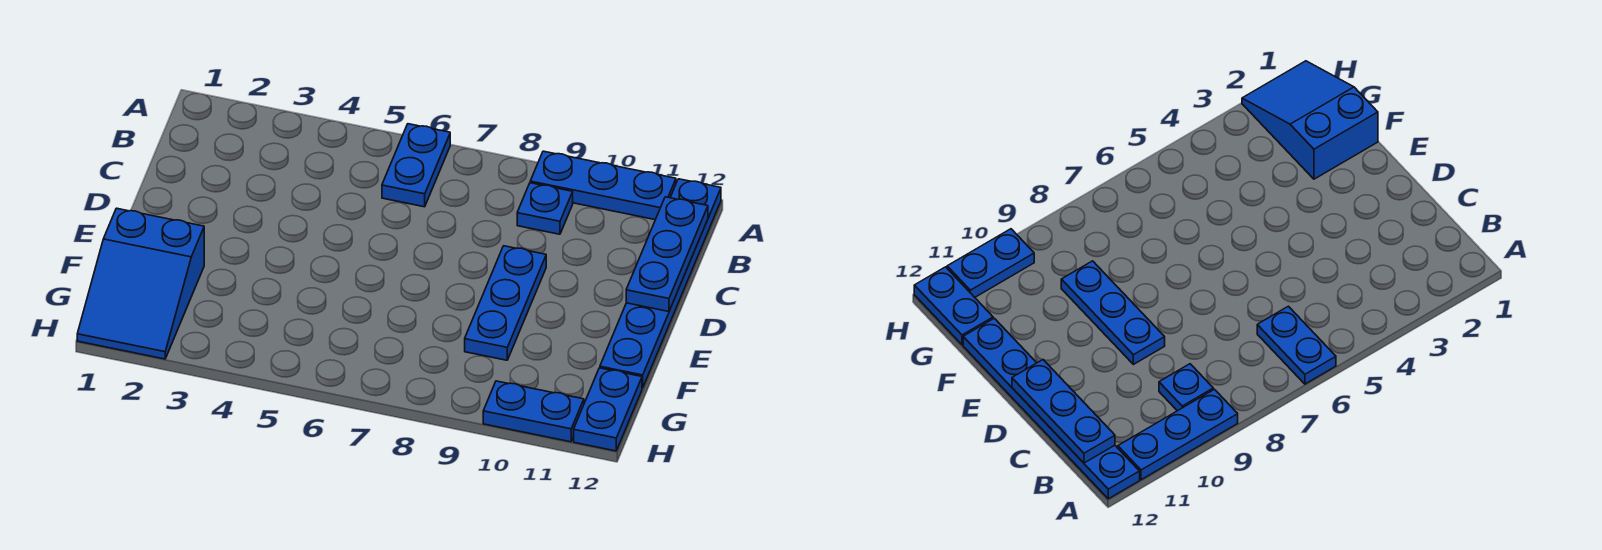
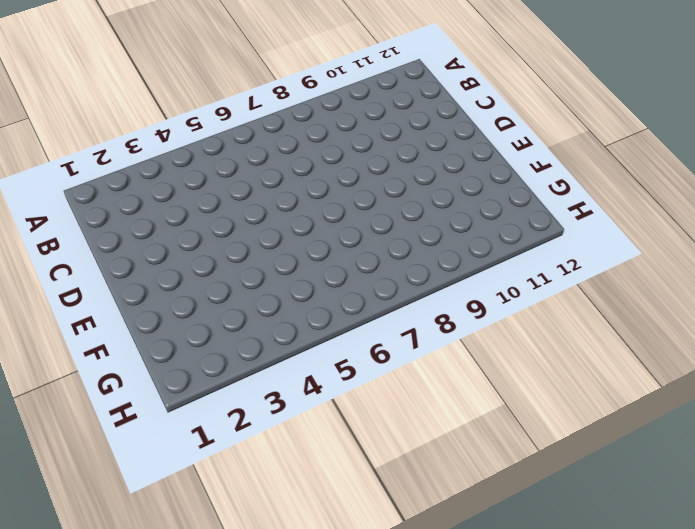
none -> blue plate A6:B6 level 1
none -> blue plate A9:A11 level 1

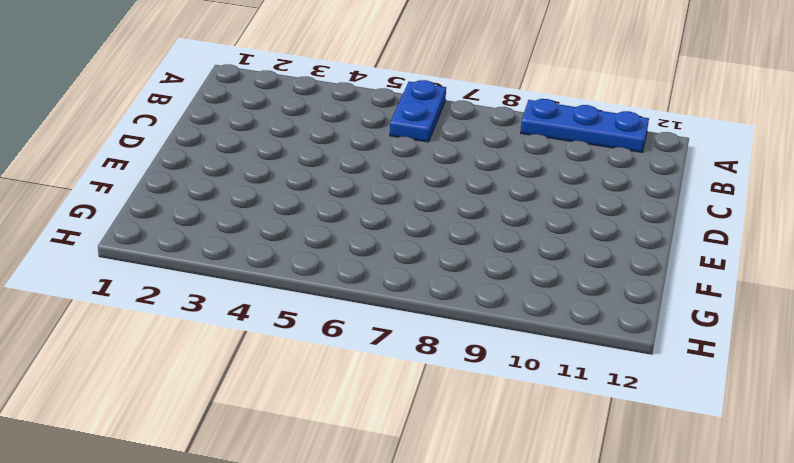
none -> blue plate A12:F12 level 1
none -> blue plate B9 level 1

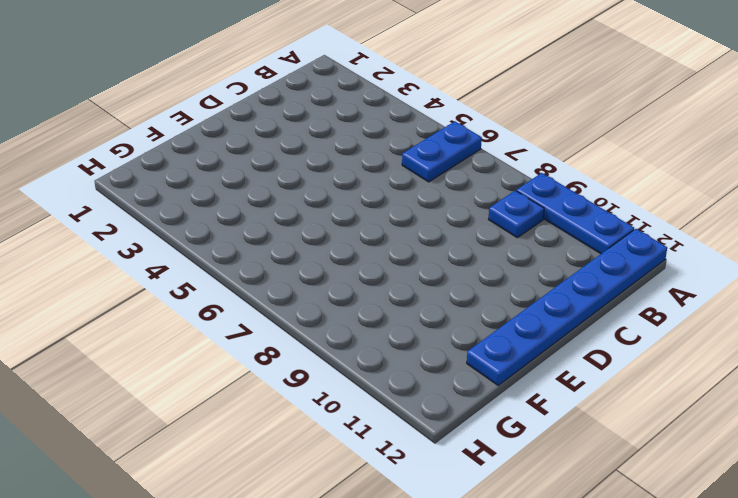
none -> blue plate D9:F9 level 1
none -> blue slope F1:H2 level 1 top F

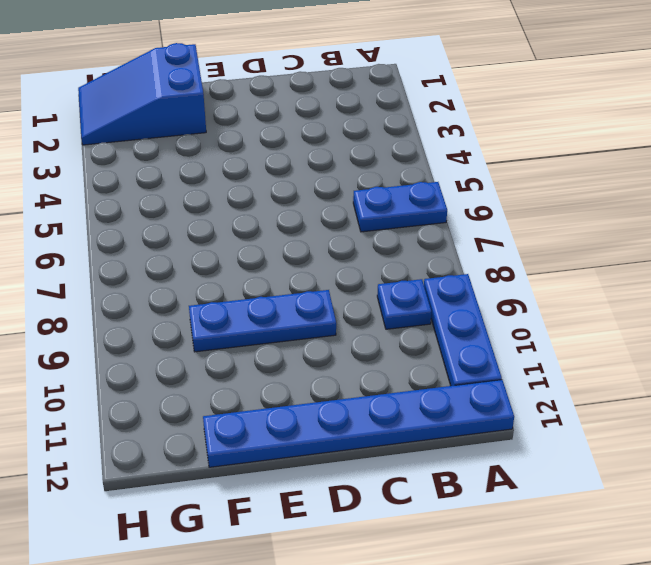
none -> blue plate G12:H12 level 1
none -> blue plate H10:H11 level 1

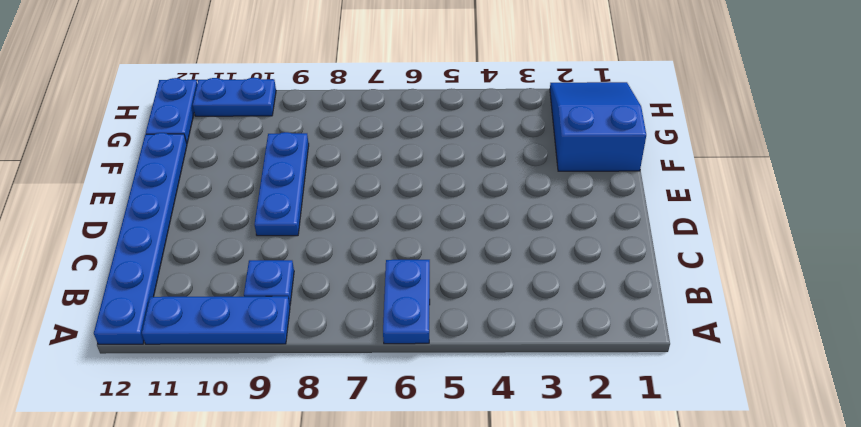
none -> blue plate B12:D12 level 2

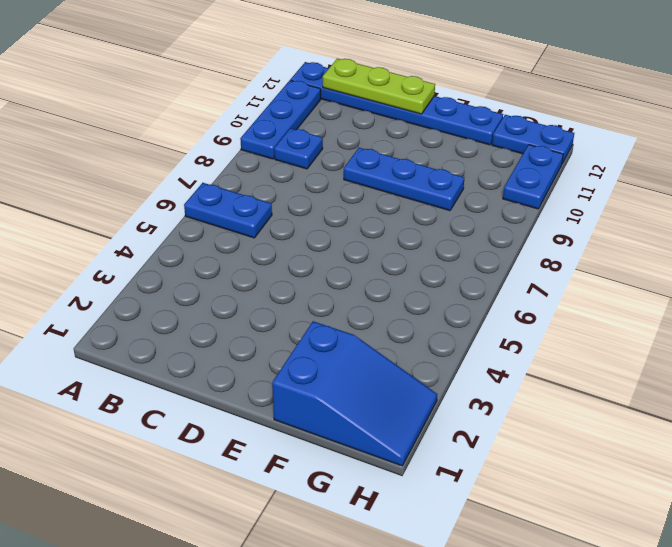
lime plate B12:D12 level 2 -> blue plate B12:D12 level 2

